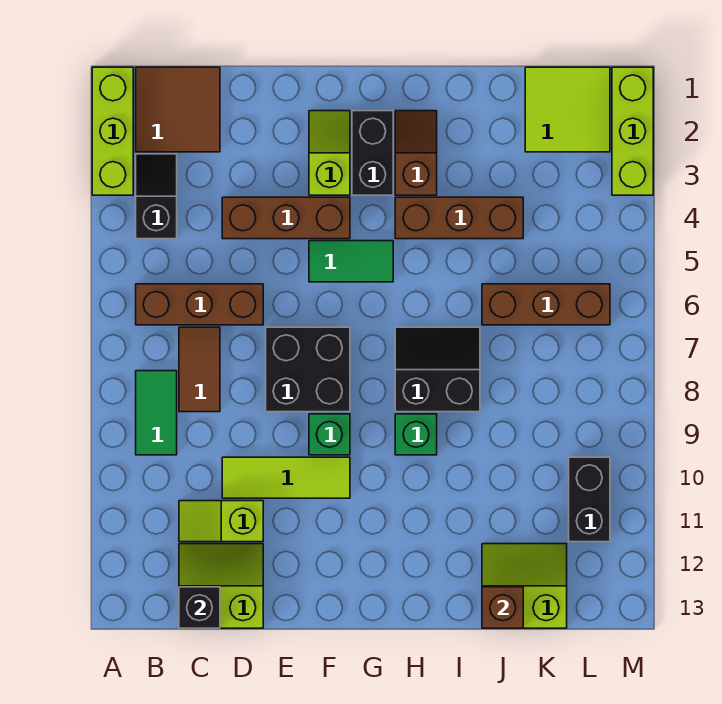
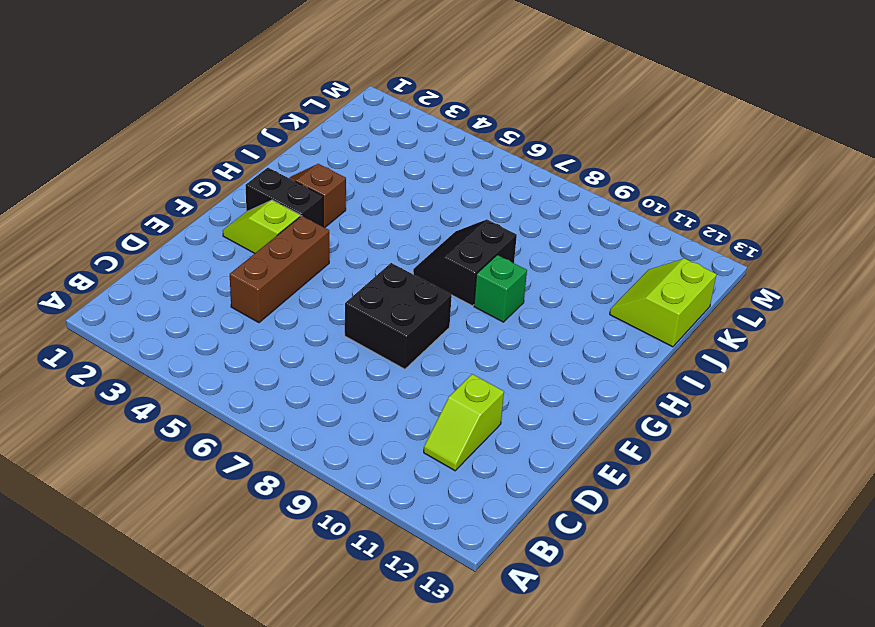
none -> lime brick A1:A3 level 1
none -> brown tile B1:C2 level 1
none -> black slope B3:B4 level 1 top 4

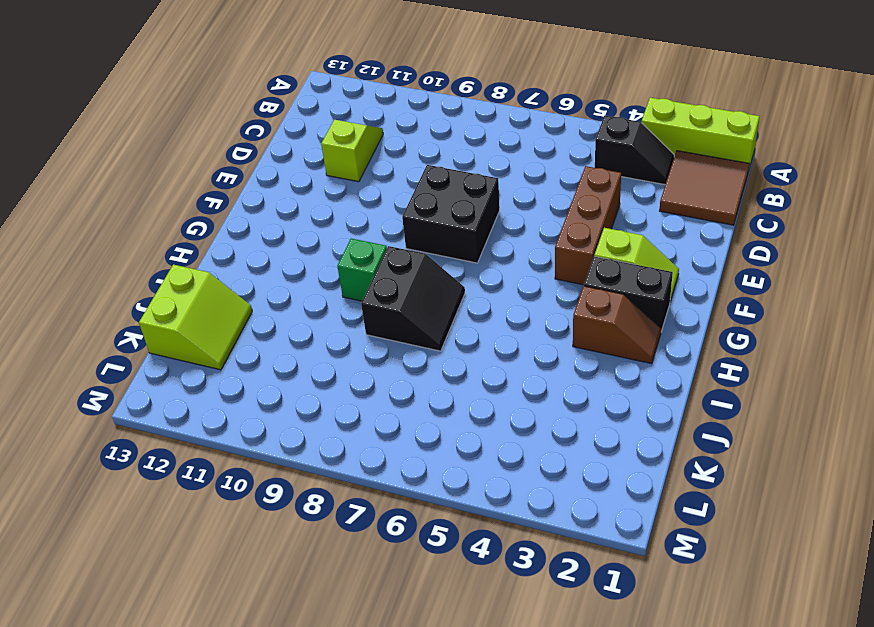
none -> brown brick B6:D6 level 1
none -> green tile B8:B9 level 1
none -> brown tile C7:C8 level 1

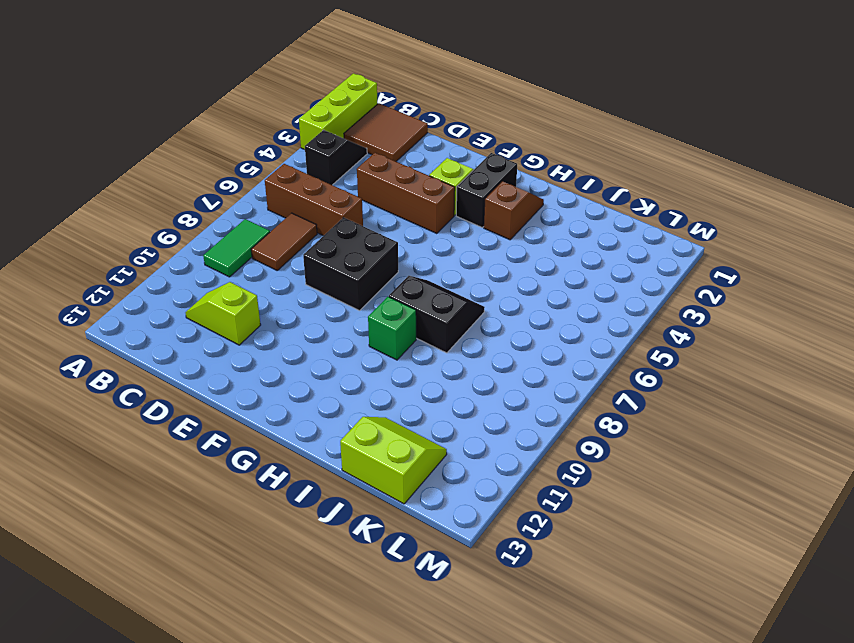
none -> lime slope C12:D13 level 1 top 13
none -> lime tile D10:F10 level 1
none -> green tile F5:G5 level 1

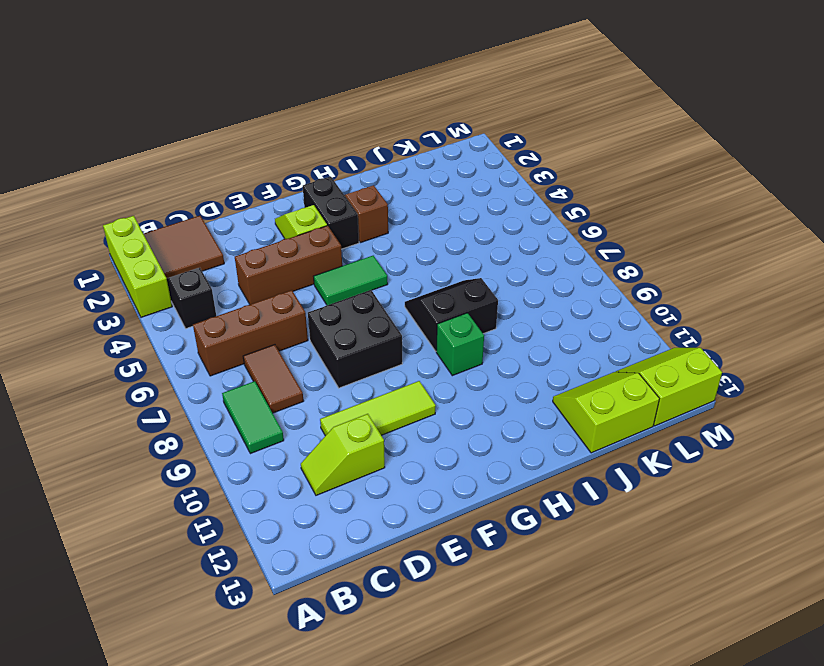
lime slope L12:M13 level 1 top 13 -> lime slope C12:D13 level 1 top 13
none -> green brick F9 level 1
none -> brown brick H4:J4 level 1
none -> brown brick J6:L6 level 1

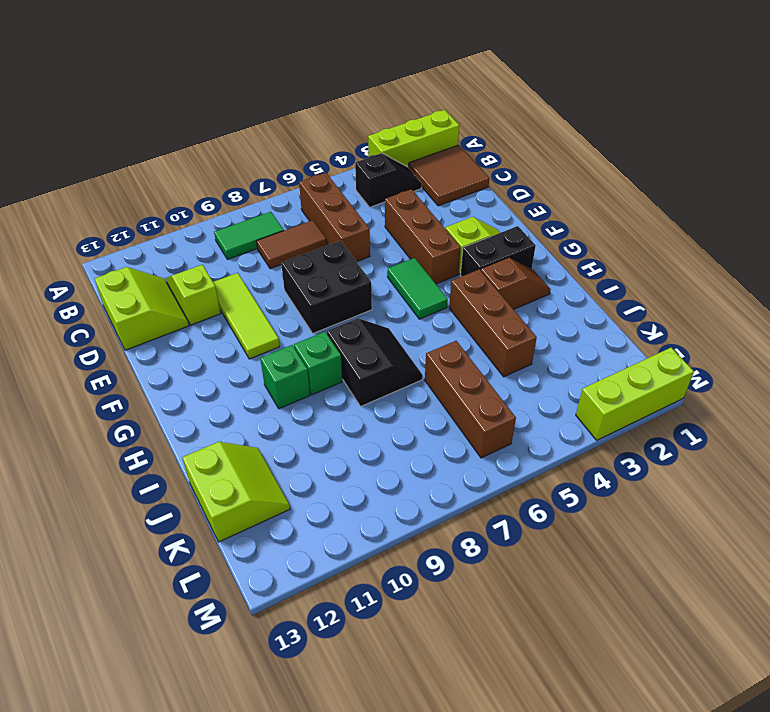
green brick H10 level 1 -> green brick F9 level 1
none -> lime tile K1:L2 level 1
none -> black brick L10:L11 level 1
none -> black brick C13 level 2

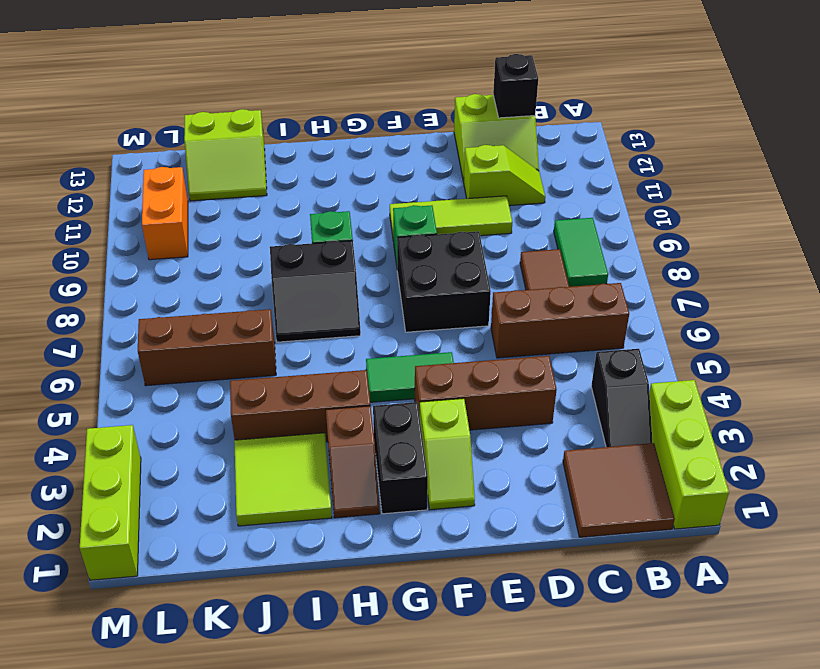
lime tile I2:J3 level 1 -> lime tile K1:L2 level 1
orange brick L10:L11 level 1 -> black brick L10:L11 level 1
none -> brown brick J13 level 2

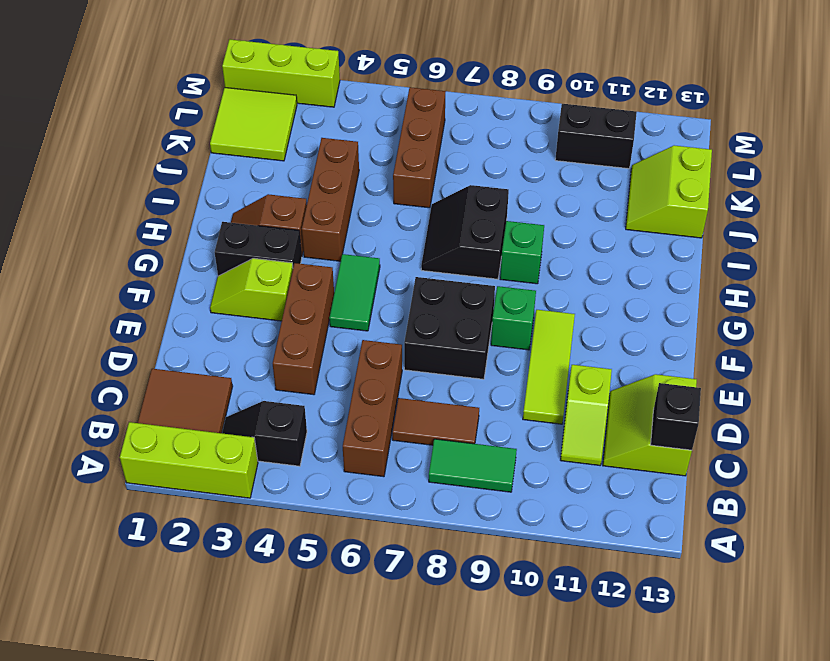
none -> brown brick J13 level 2

